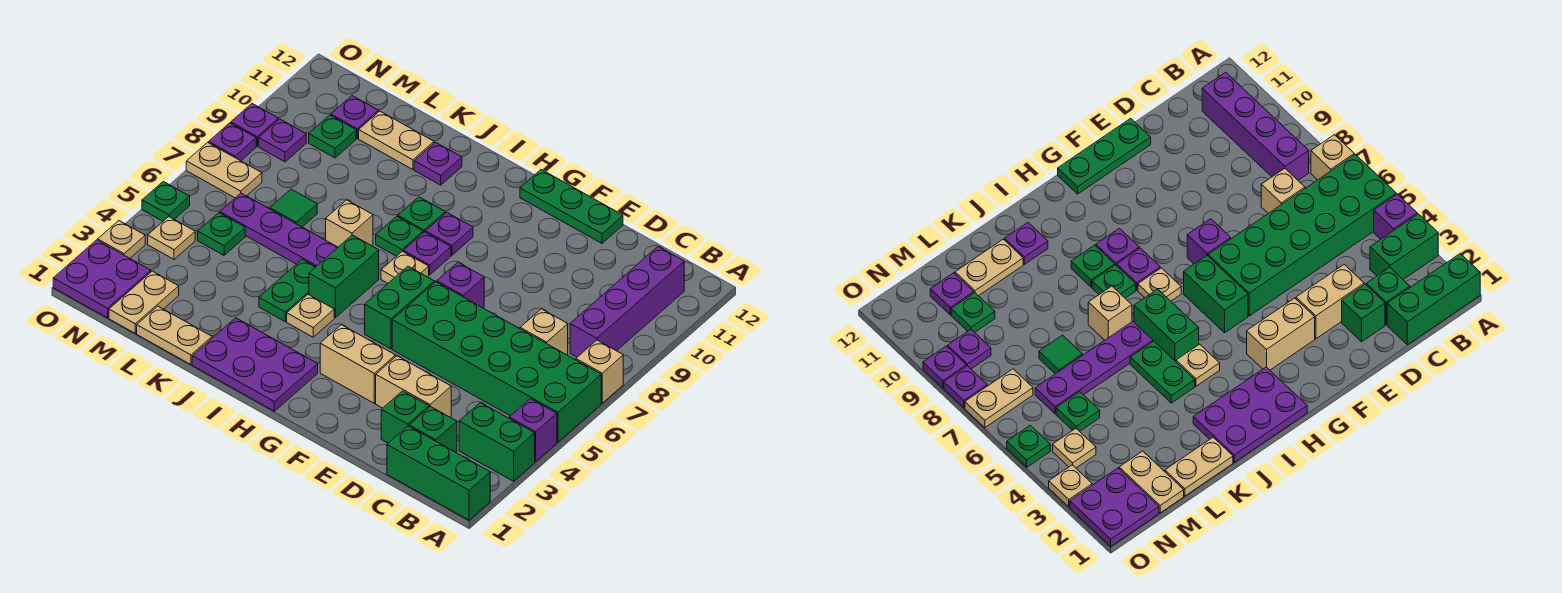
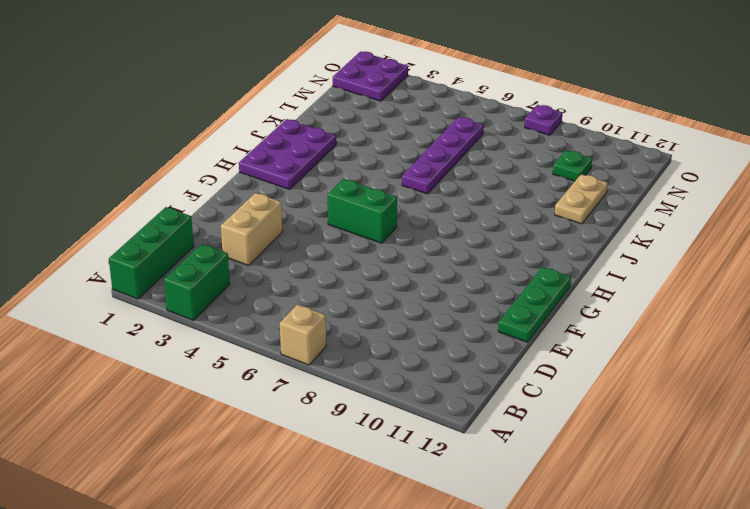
none -> purple brick A4 level 1
none -> green brick A5:F6 level 1
none -> purple brick B8:B11 level 1
none -> green brick C2 level 1

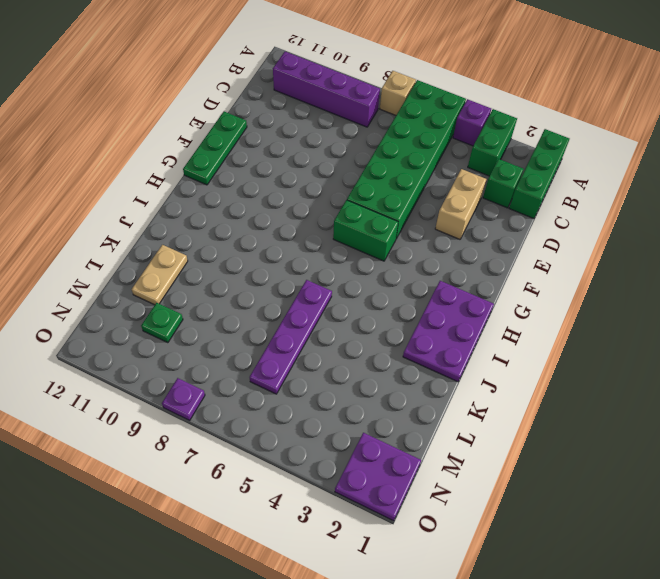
none -> tan brick C7 level 1
none -> green brick D2 level 1
none -> tan brick F3:G3 level 1
none -> purple brick F7 level 1

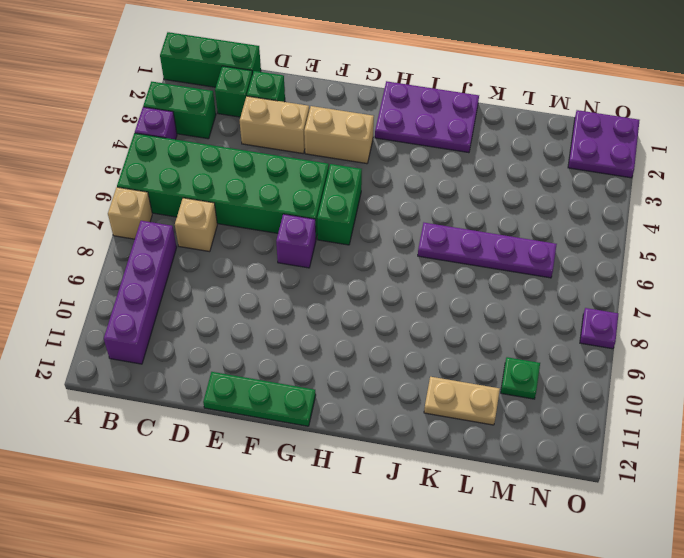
none -> tan plate H7 level 1
none -> purple plate H8 level 1
none -> purple plate H9 level 1
none -> tan plate I4 level 1

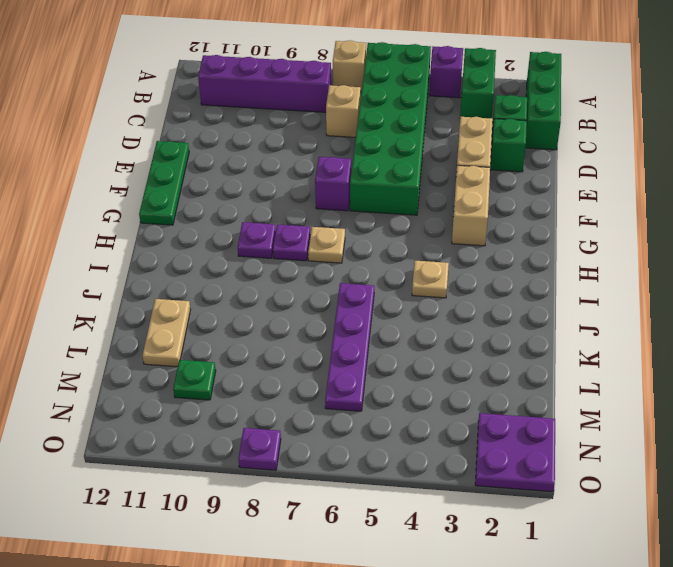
none -> green brick G5:G6 level 1
none -> purple plate H1:J2 level 1
none -> green brick I5:I6 level 1
none -> green plate I8 level 1

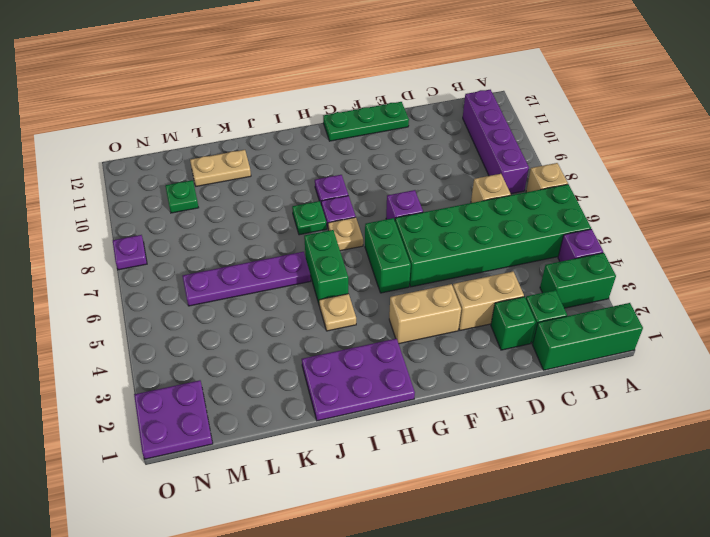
none -> green plate I9 level 1
none -> green plate J4:J5 level 1
none -> tan brick J7 level 1
none -> purple plate J11 level 1

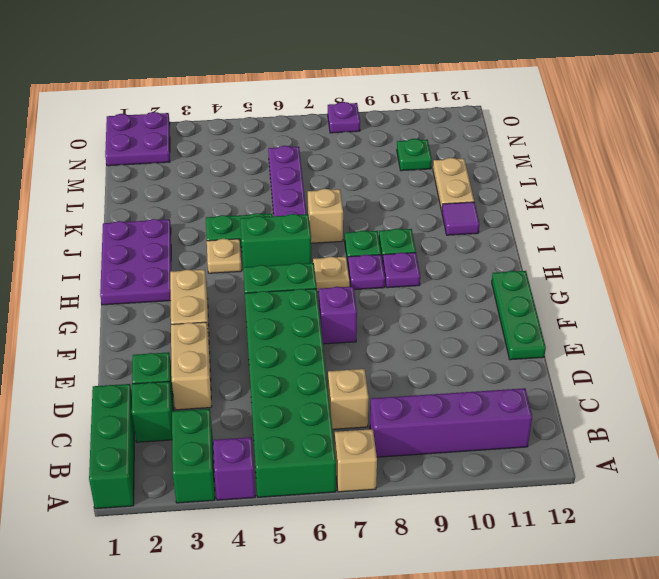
purple tile J11 level 1 -> purple plate J11 level 1
none -> tan plate K1:L1 level 1
none -> green tile L7 level 1
none -> tan plate M1:M2 level 1
none -> green plate M5 level 1

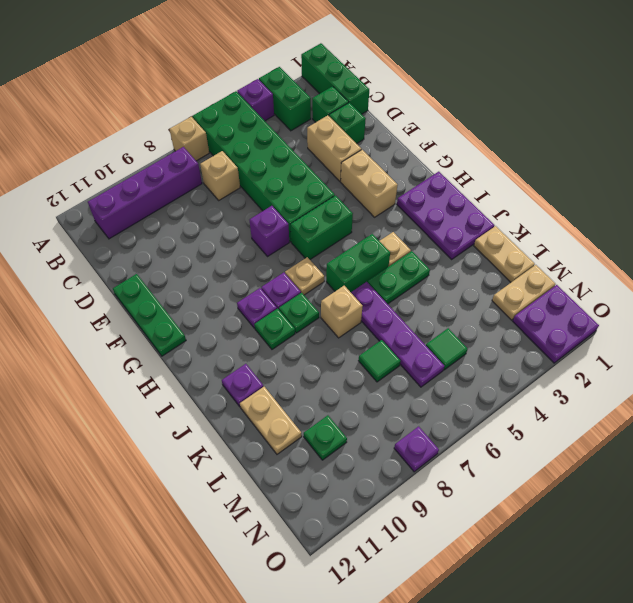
green tile M5 level 1 -> green plate M5 level 1
none -> purple plate M11 level 1
none -> tan plate N4 level 1
none -> tan plate N7:O7 level 1
none -> purple plate N9 level 1

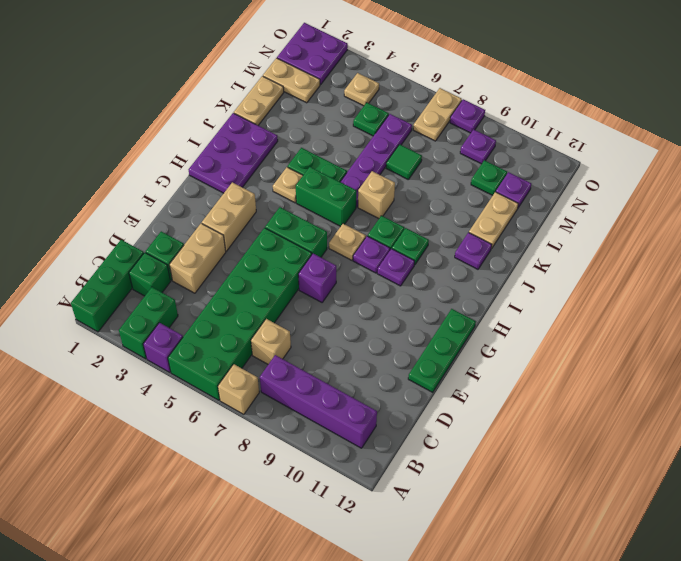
none -> tan plate O3 level 1
none -> green plate O5 level 1
none -> purple plate O9 level 1

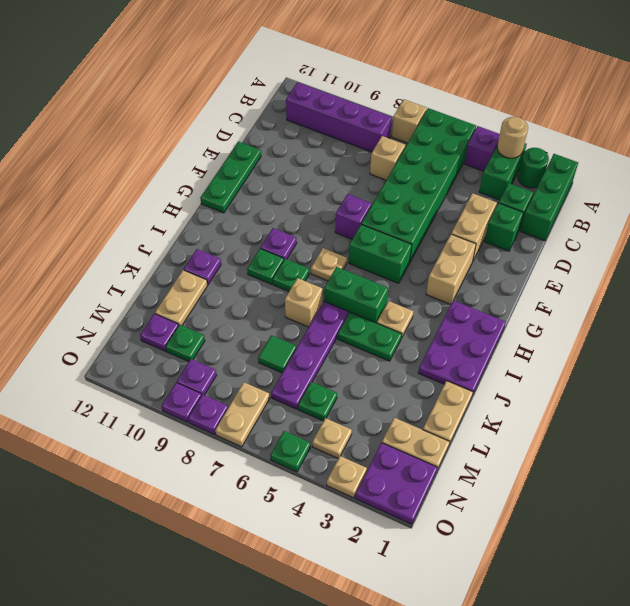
green round brick A2 level 1 -> none
tan round brick A3 level 2 -> none
none -> purple plate H8 level 1

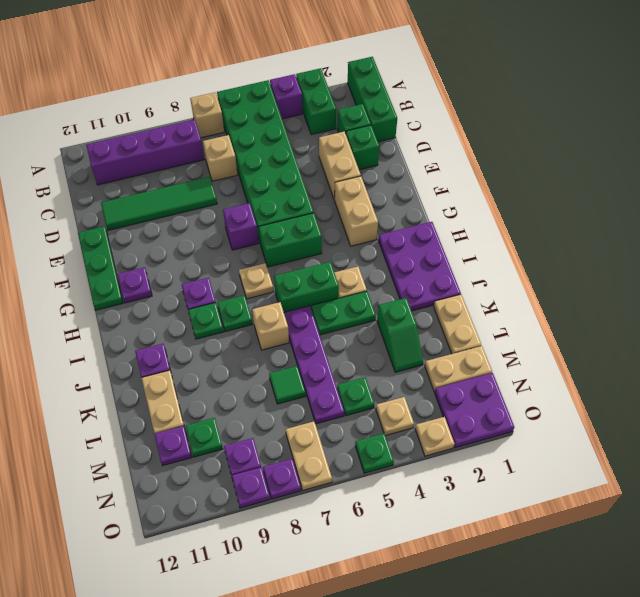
green tile D8:D11 level 1 -> none
purple plate G11 level 1 -> purple plate H8 level 1
green slope K3:L3 level 1 top K -> none

